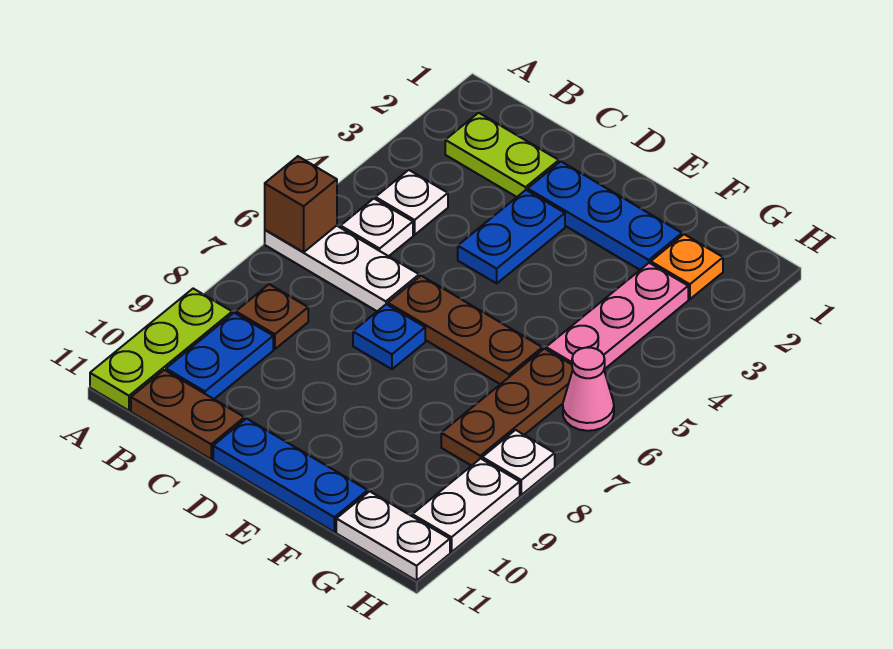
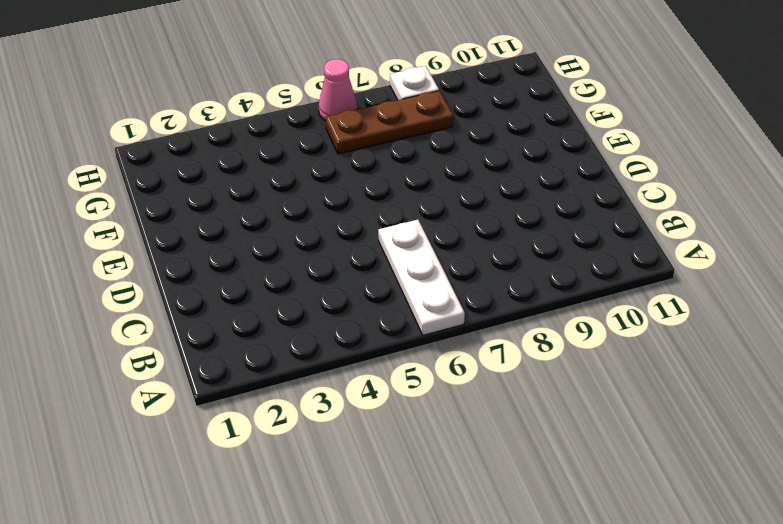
none -> lime plate A9:A11 level 1
none -> lime plate B2:C2 level 1
none -> white plate B4 level 1

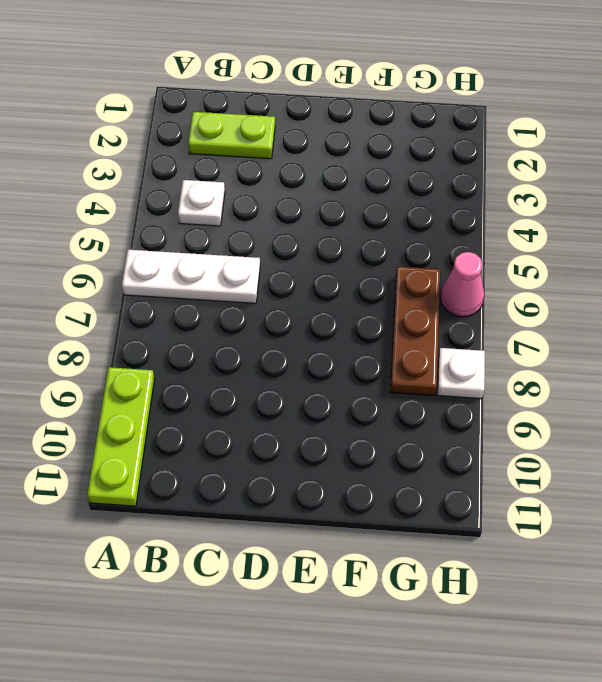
none -> white plate B5 level 1
none -> brown plate B8 level 1
none -> blue plate B9:B10 level 1

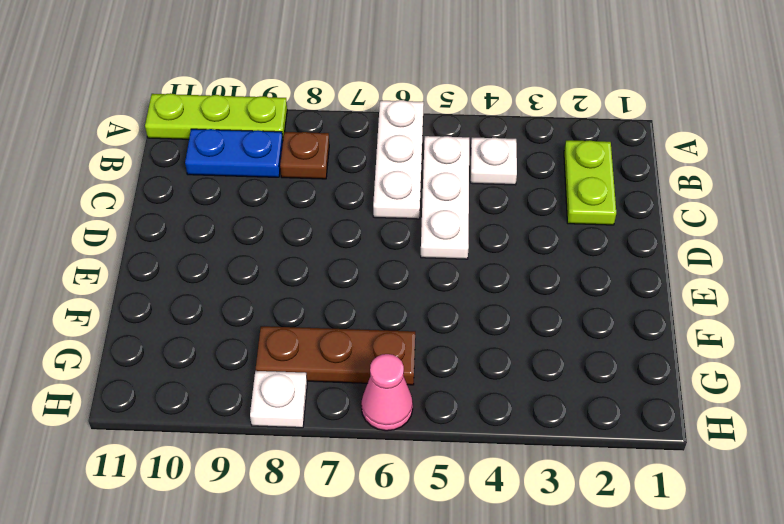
white plate B5:D5 level 1 -> white plate B5 level 1
none -> brown plate B11:C11 level 1
none -> blue plate D2:F2 level 1
none -> blue plate D3:D4 level 1

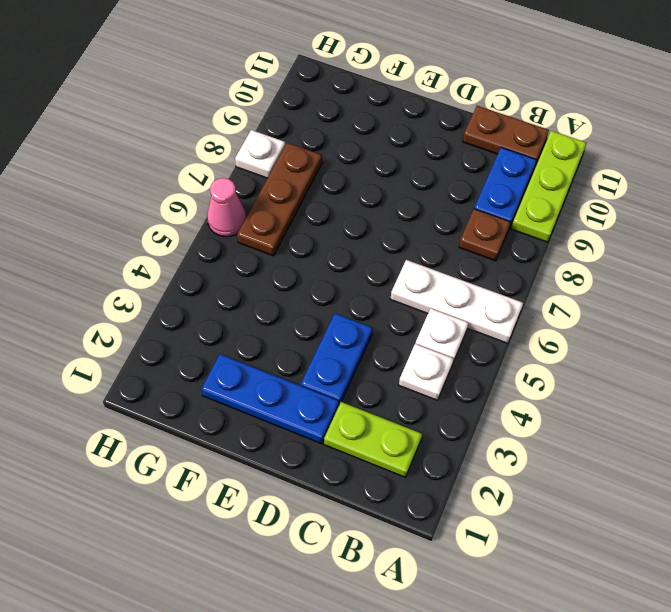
none -> brown plate D6:F6 level 1
none -> blue plate D7 level 1
none -> blue plate D11:F11 level 1

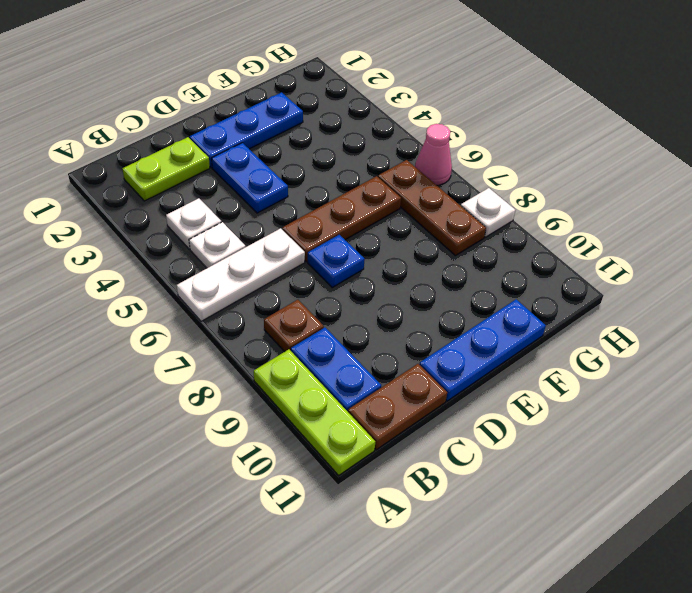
none -> orange plate G2 level 1
none -> pink plate G3:G5 level 1
none -> white plate G11:H11 level 1

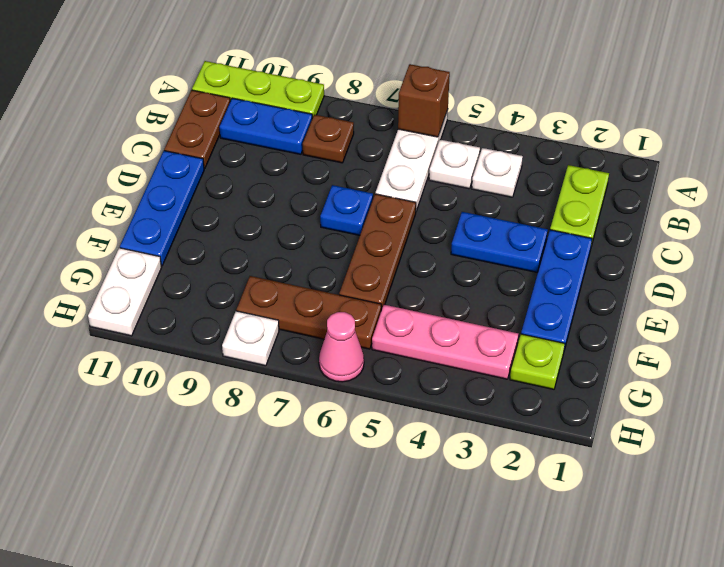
lime plate G2 level 1 -> orange plate G2 level 1
none -> white plate H9:H10 level 1

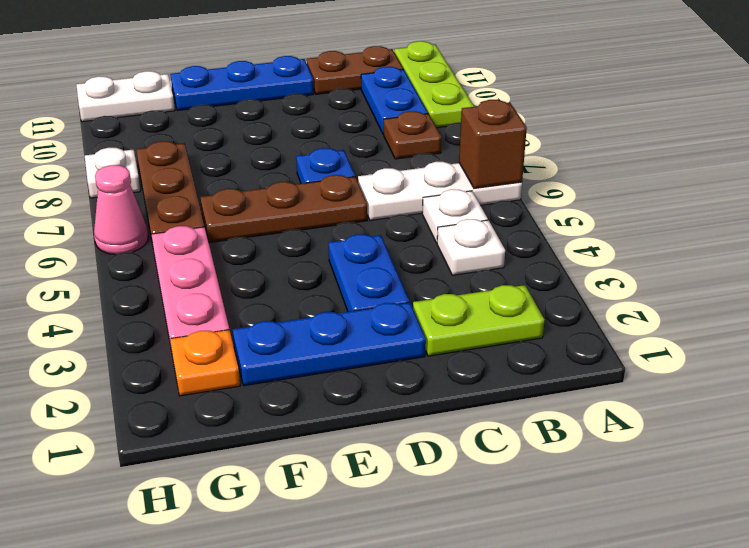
none -> white plate H9:H10 level 1

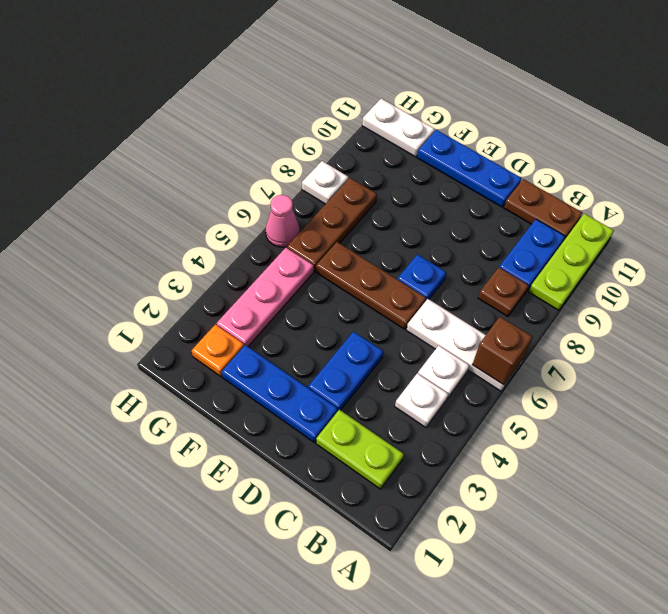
none -> white plate H9:H10 level 1

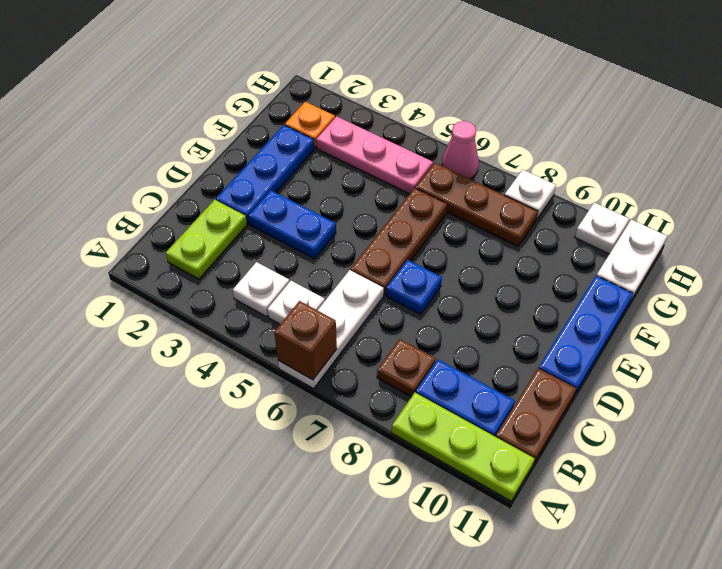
white plate H10 level 1 -> white plate H9:H10 level 1

